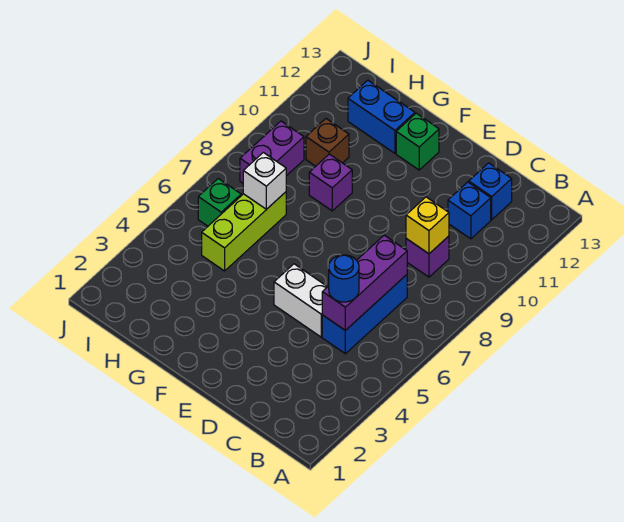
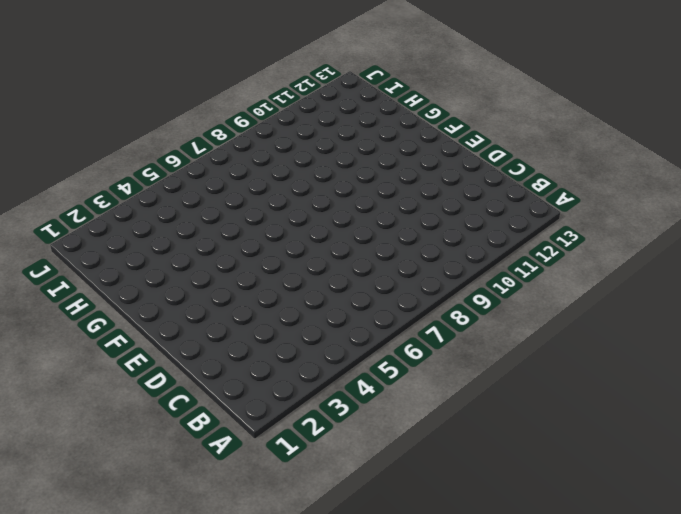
none -> blue brick C5:C7 level 1
none -> purple brick C9 level 1
none -> blue brick C11 level 1

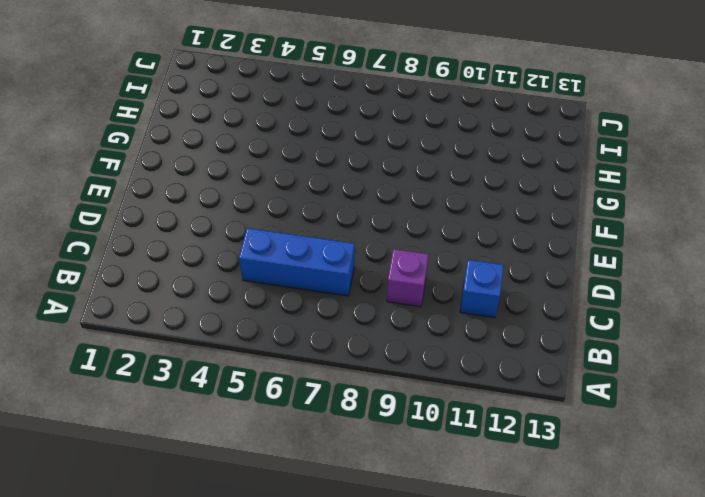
none -> blue brick C12 level 1
none -> white brick D5:E5 level 1
none -> green brick F12 level 1

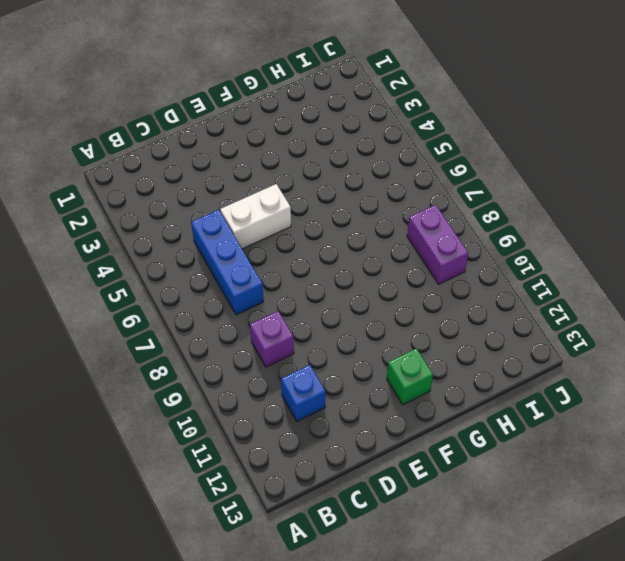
none -> blue brick C12 level 1
none -> purple brick G9 level 1
none -> blue brick G12:H12 level 1

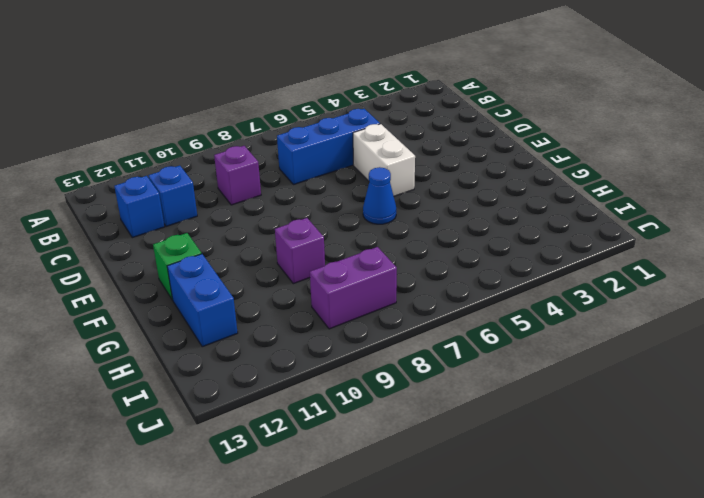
blue cone F6 level 1 -> none
none -> lime brick H5:H7 level 1
none -> brown brick H10 level 1
none -> green brick I6 level 1

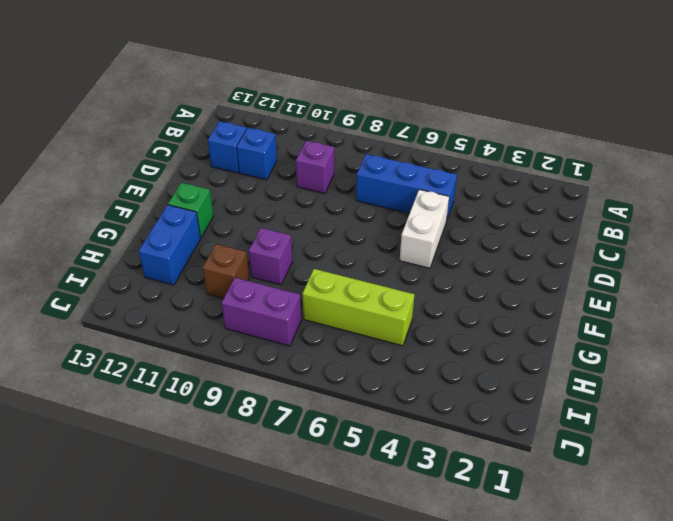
none -> green brick I6 level 1
none -> purple brick C5:C7 level 2
none -> yellow brick C9 level 2

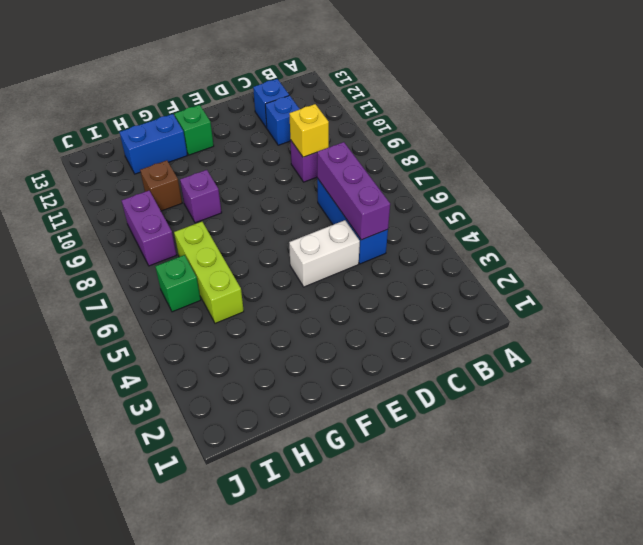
none -> white brick H7 level 2
none -> blue round brick C5 level 3

